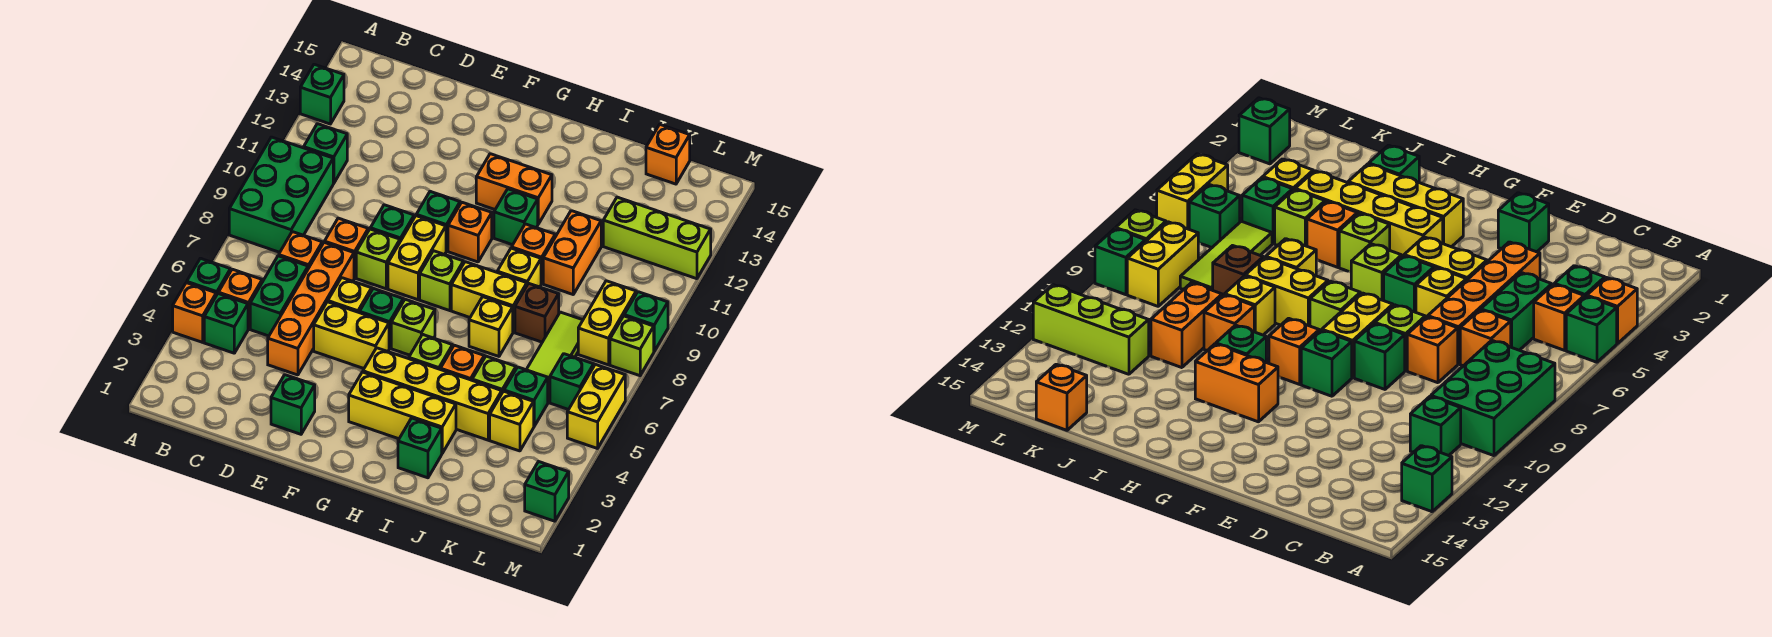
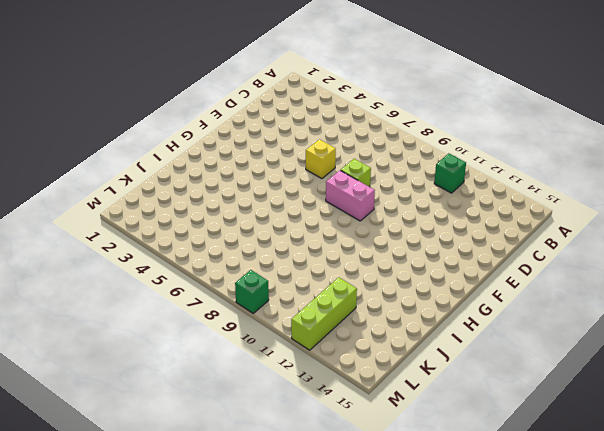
pink brick F8:F9 level 1 -> yellow brick F8:F9 level 1
none -> orange brick A4 level 1
none -> green brick A5 level 1
none -> green brick A8:B10 level 1
none -> green brick A13 level 1

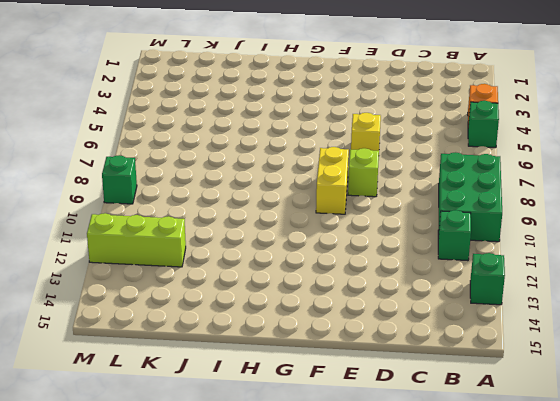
none -> green brick B4 level 1
none -> orange brick B5 level 1
none -> green brick C5:C6 level 1
none -> orange brick C7 level 1

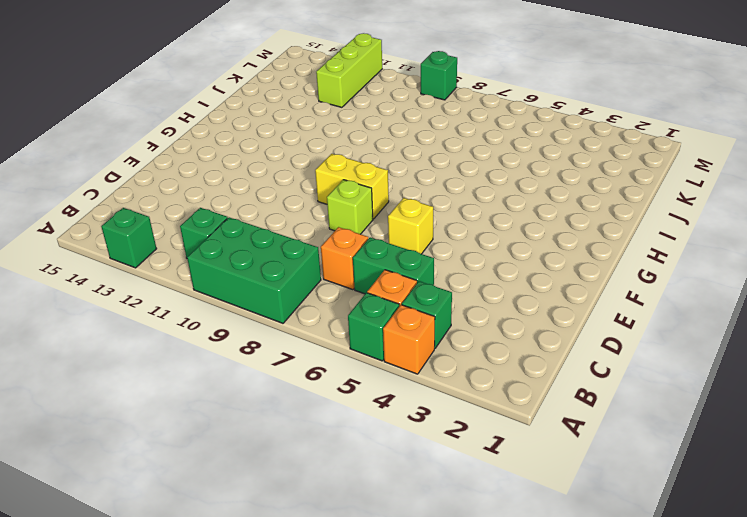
none -> orange brick D4:D7 level 1
none -> orange brick D8 level 1
none -> green brick E2 level 1
none -> yellow brick E5:F5 level 1

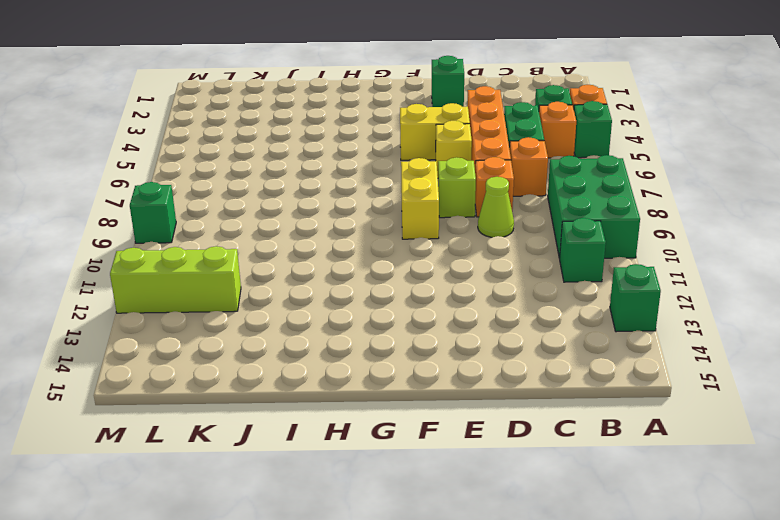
lime cone D9 level 1 -> none
none -> green brick E9 level 1
none -> green brick F6 level 1
none -> green brick F10 level 1
none -> yellow brick G3:I3 level 1

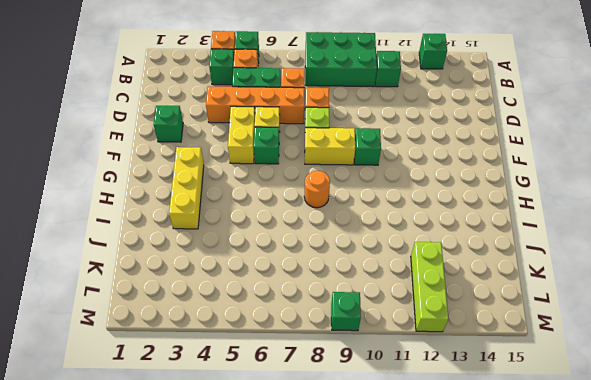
orange round brick H8 level 1 -> yellow brick H8:I8 level 1
none -> green brick E9 level 1
none -> yellow brick G4:J4 level 1
none -> lime brick G6 level 1
none -> lime brick G8 level 1

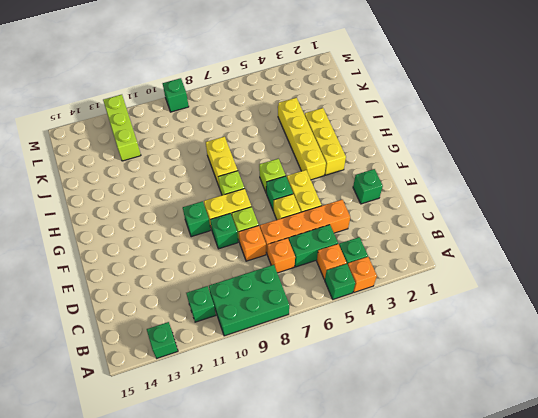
none -> orange brick G10 level 1
none -> orange brick G12:H12 level 1
none -> lime brick H5 level 1
none -> green brick H11 level 1

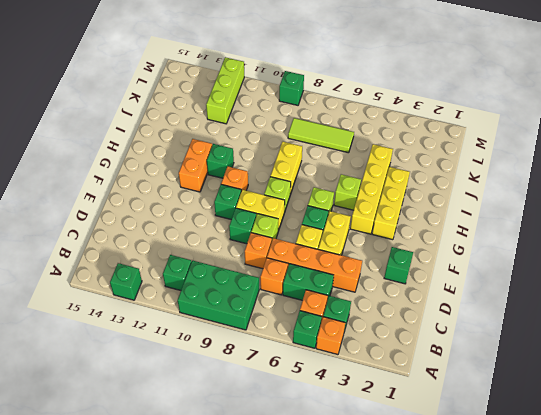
none -> green brick I2 level 1
none -> orange brick I5 level 1
none -> yellow brick I7 level 1
none -> yellow brick I9 level 1

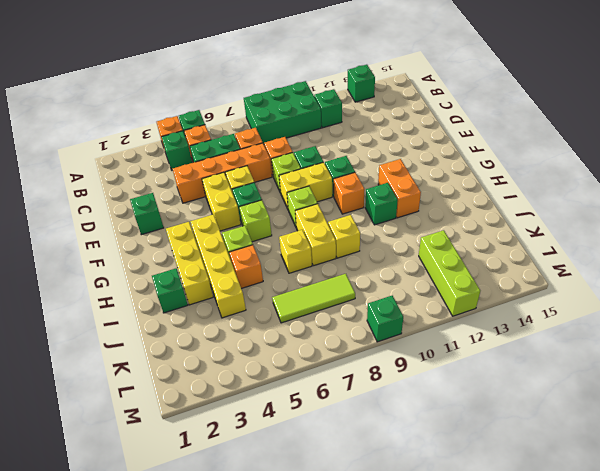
none -> orange brick I10 level 1
none -> lime brick J5 level 1
none -> brown brick J8 level 1
none -> orange brick J10:J11 level 1

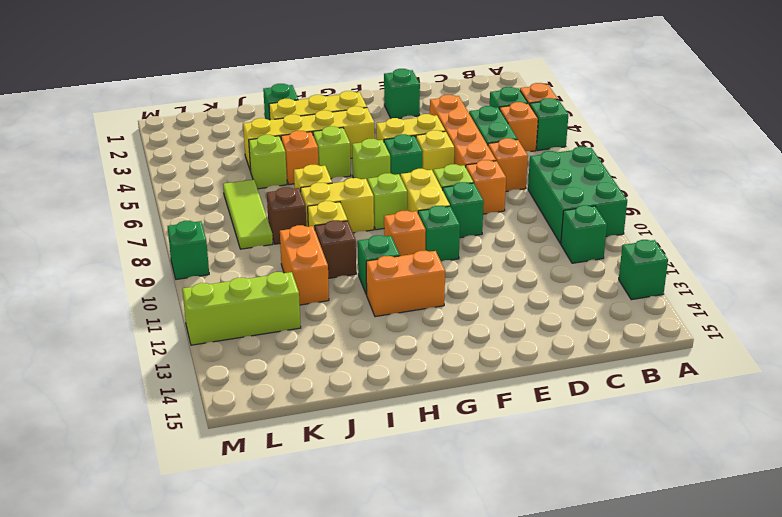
brown brick I10 level 1 -> orange brick I10 level 1
none -> yellow brick K4 level 1
none -> green brick K5 level 1
none -> orange brick K15 level 1
none -> green brick L6 level 1

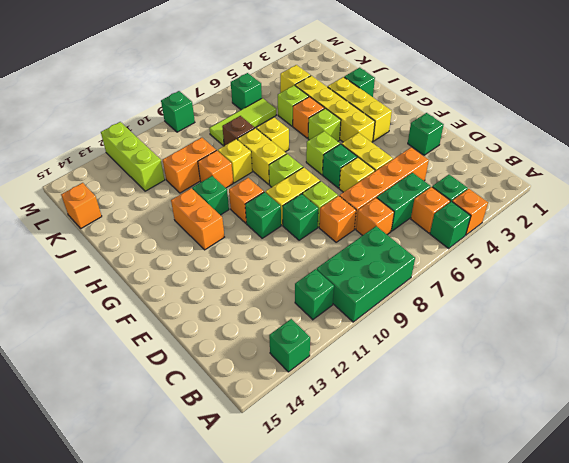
none -> green brick K5 level 1
none -> yellow brick L8:L9 level 1
none -> green brick M2 level 1
none -> yellow brick M5:M6 level 1

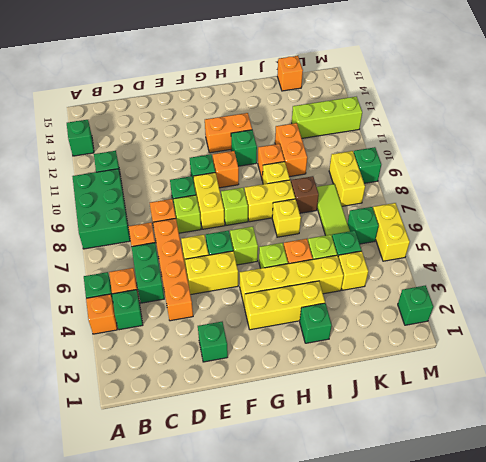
none -> lime brick M8 level 1

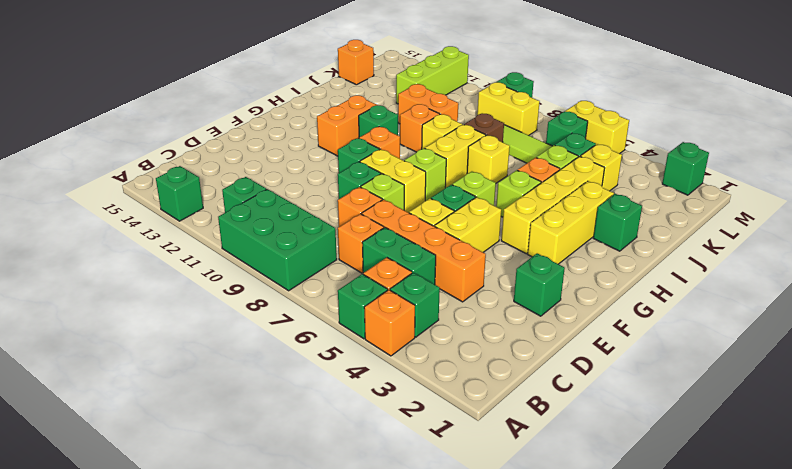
none -> lime brick M8 level 1

